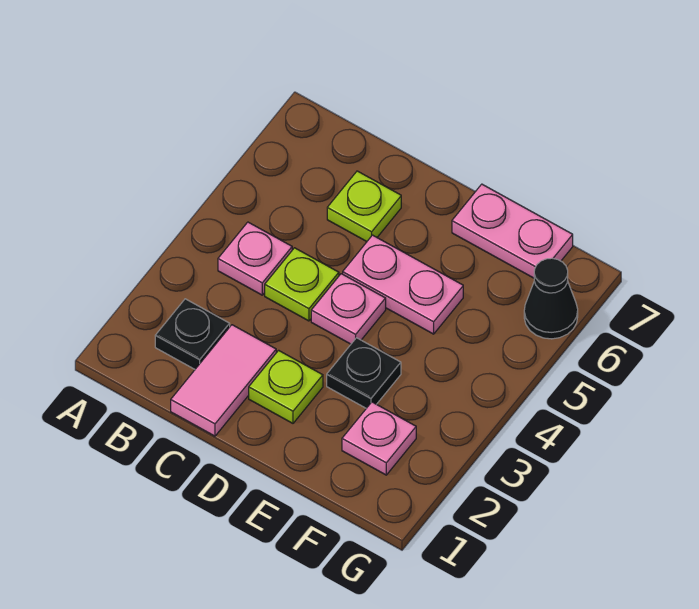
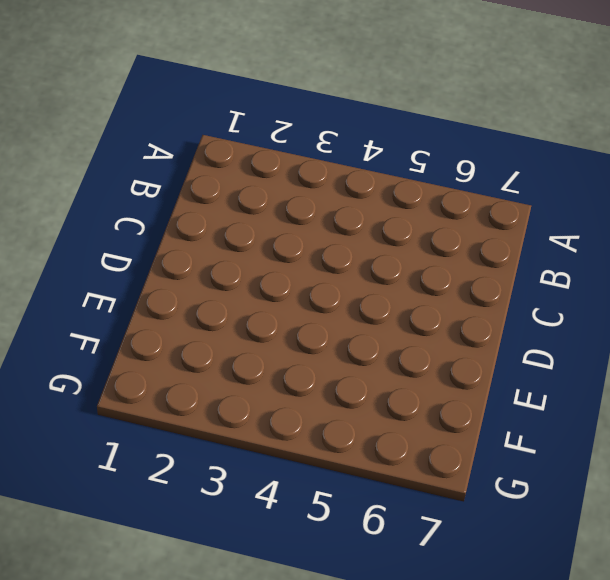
none -> black plate B2 level 1
none -> pink plate B4 level 1
none -> pink tile C1:C2 level 1

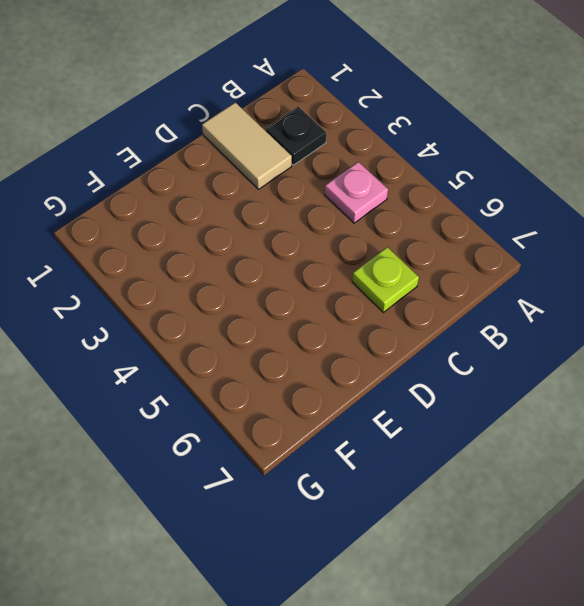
tan tile C1:C2 level 1 -> pink tile C1:C2 level 1
none -> lime plate C4 level 1
none -> lime plate D2 level 1
none -> pink plate D4 level 1

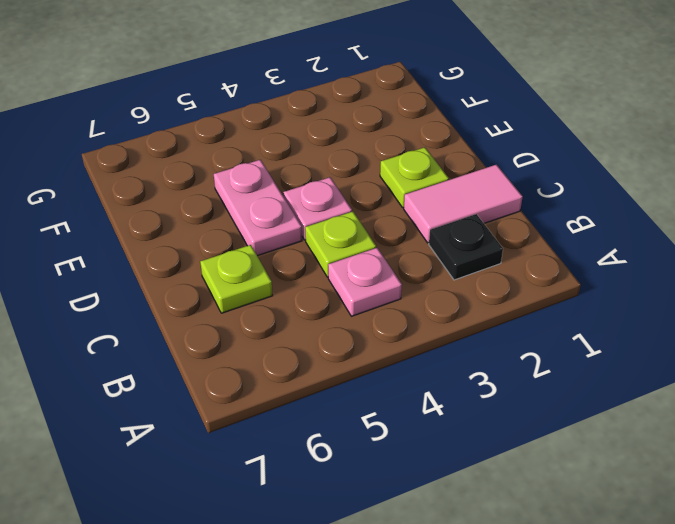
none -> black plate E3 level 1
none -> pink plate E7:F7 level 1
none -> pink plate F2 level 1

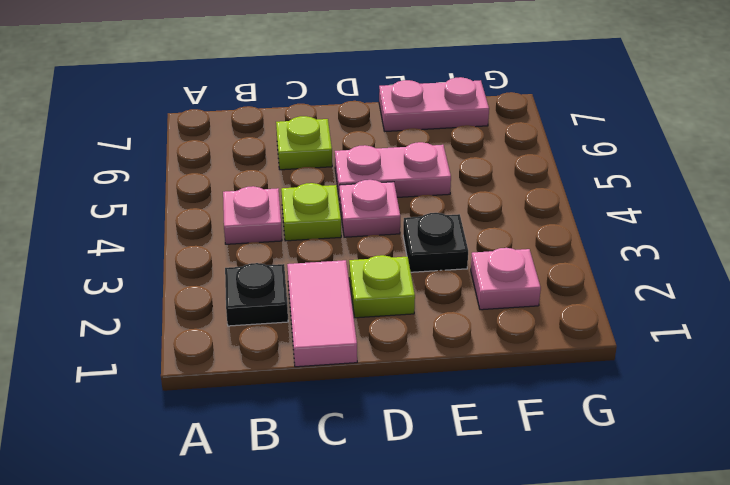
none -> black cone G6 level 1

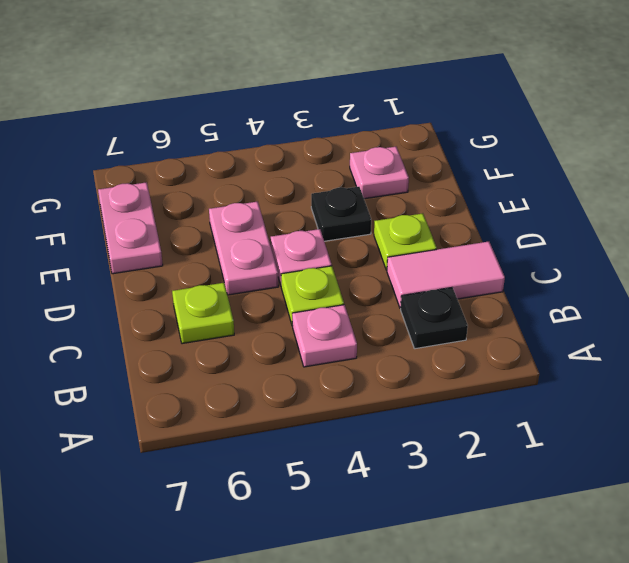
none -> black cone G6 level 1

